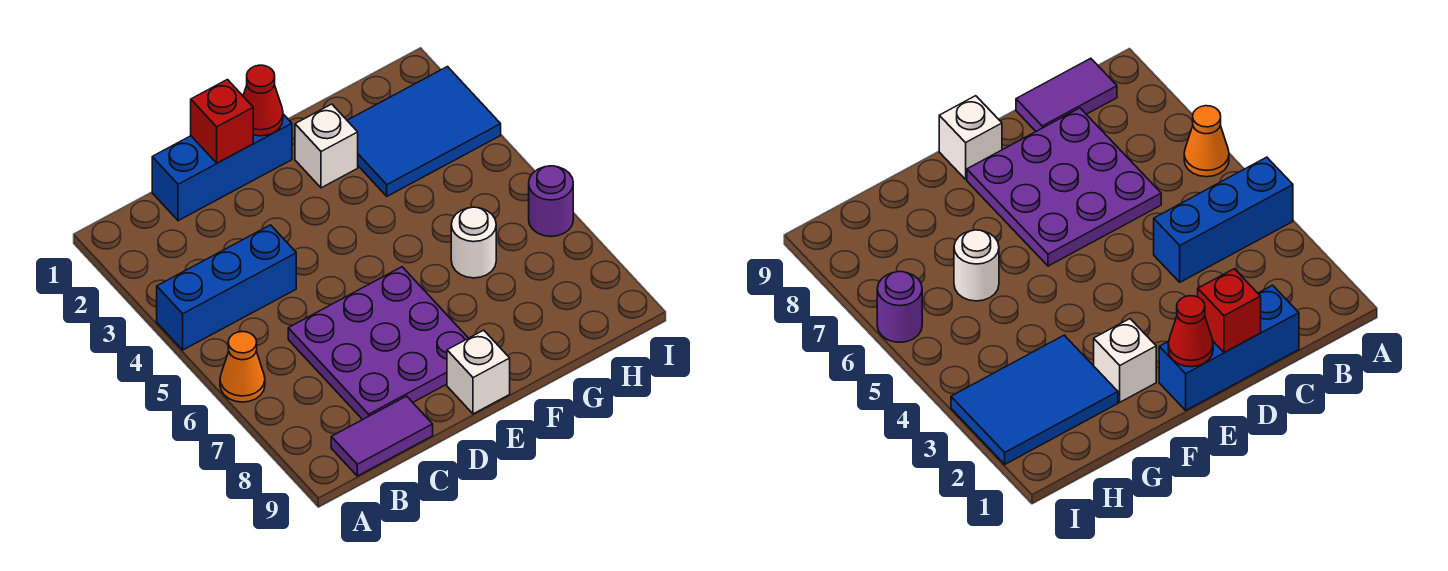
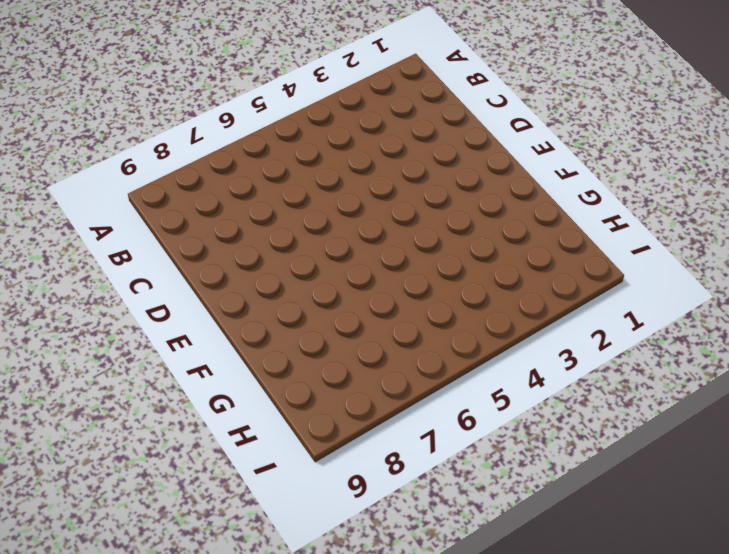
none -> blue brick A4:C4 level 1
none -> orange cone A6 level 1
none -> purple tile B9:C9 level 1

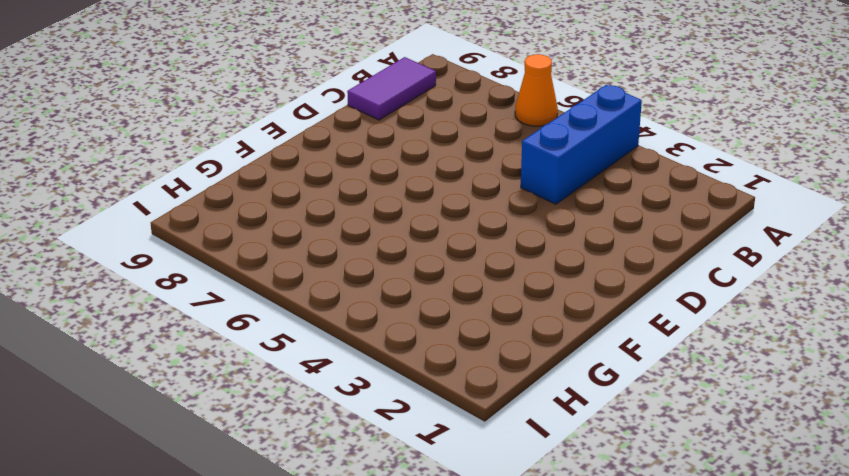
none -> blue brick C1:E1 level 1
none -> purple plate C6:E8 level 1
none -> white brick E9 level 1

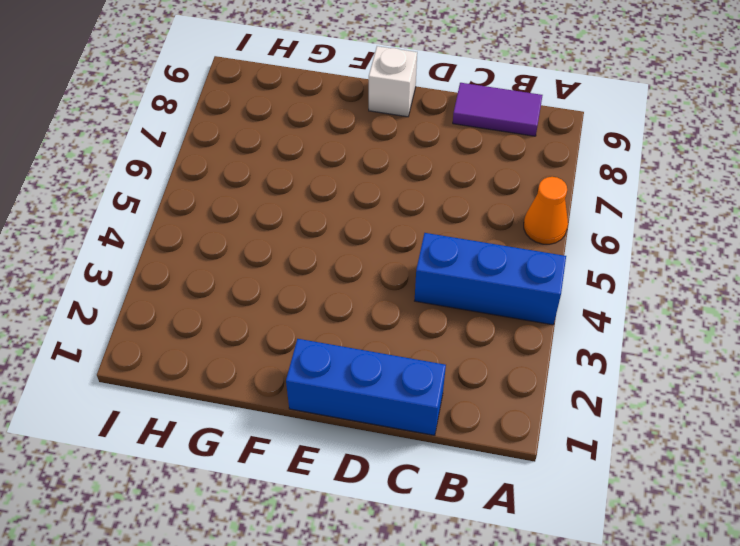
none -> purple plate C6:E8 level 1
none -> white brick F2 level 1
none -> blue tile G2:I3 level 1

